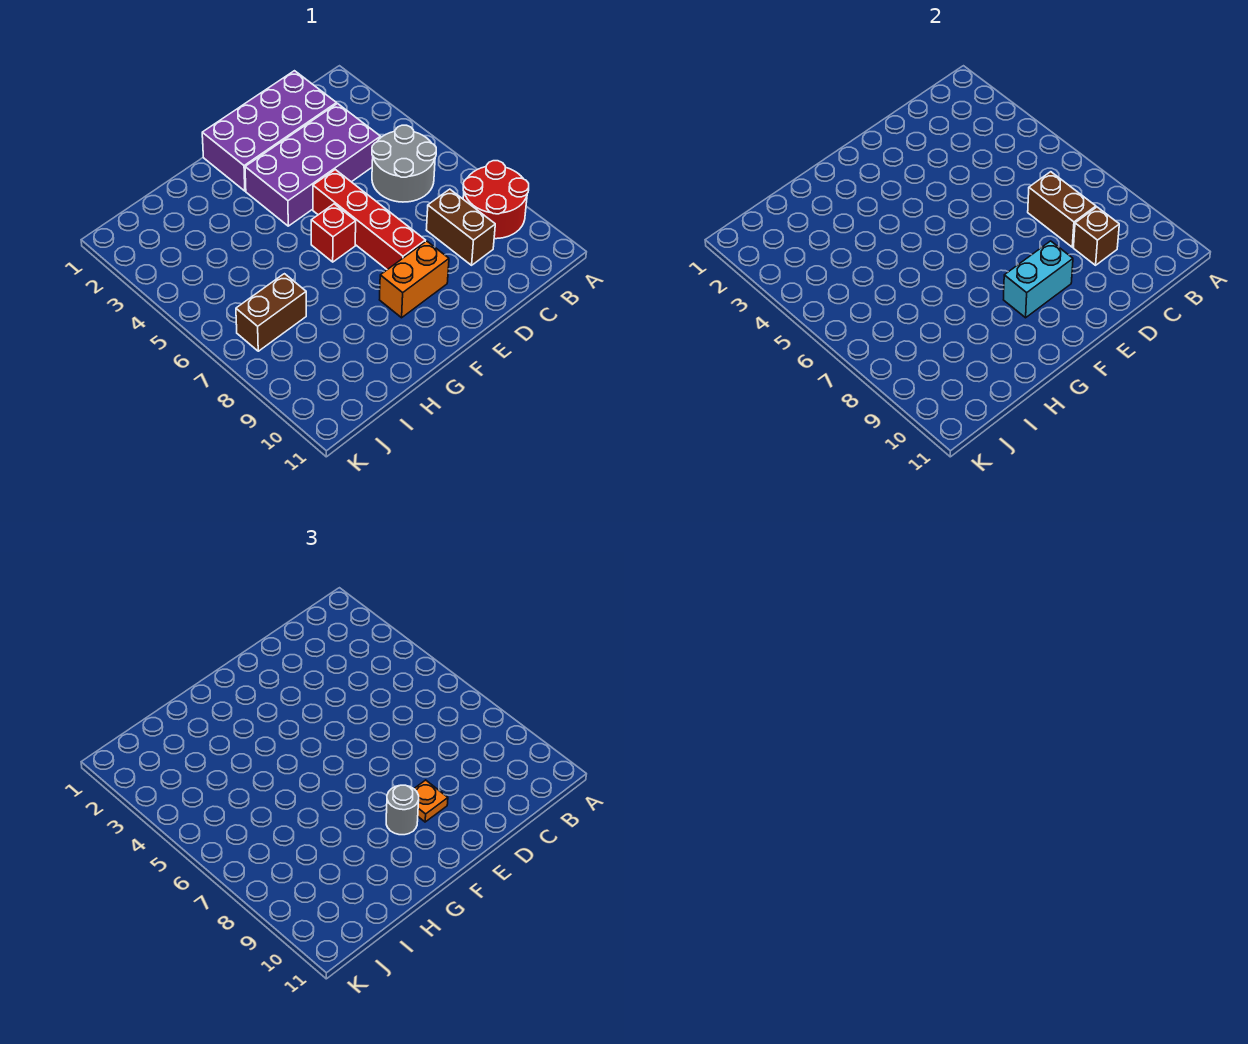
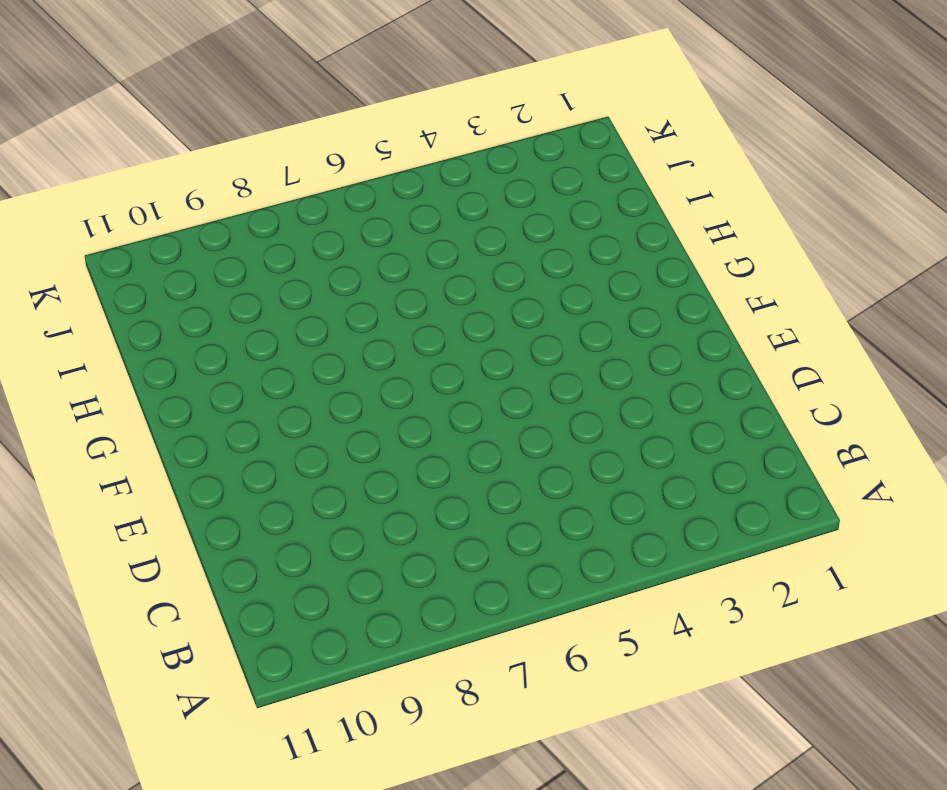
none -> red round brick A8:B9 level 1
none -> grey round brick B5:C6 level 1
none -> purple brick C1:F2 level 1

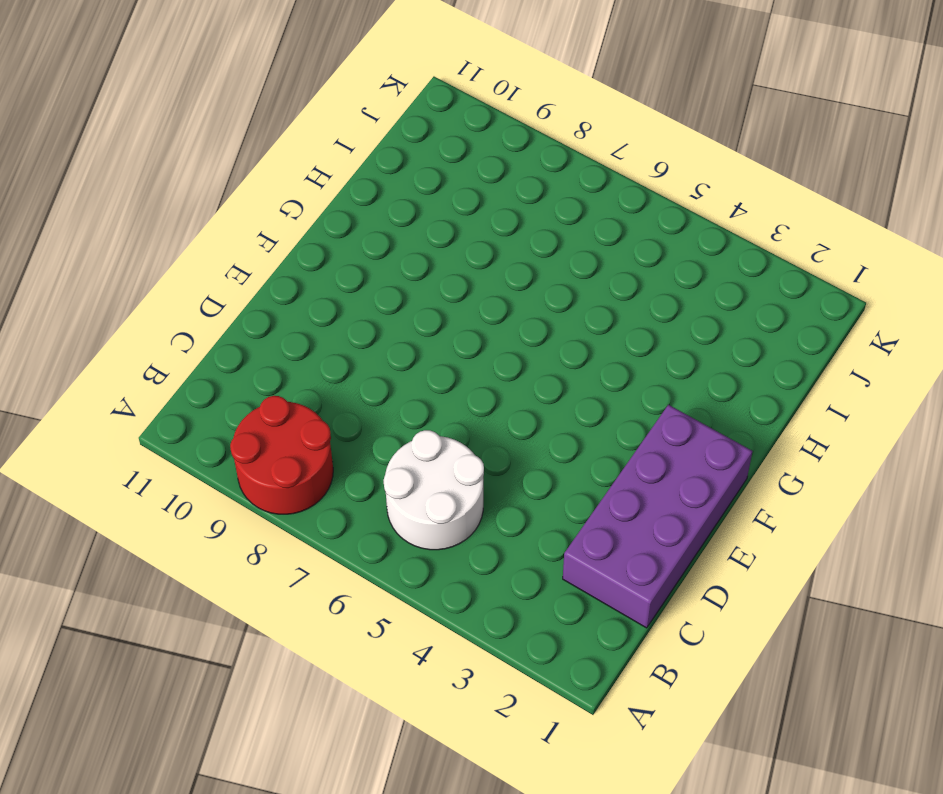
white round brick B5:C6 level 1 -> grey round brick B5:C6 level 1
none -> purple brick C3:F4 level 1
none -> brown brick C8:C9 level 1
none -> red brick E5:E8 level 1

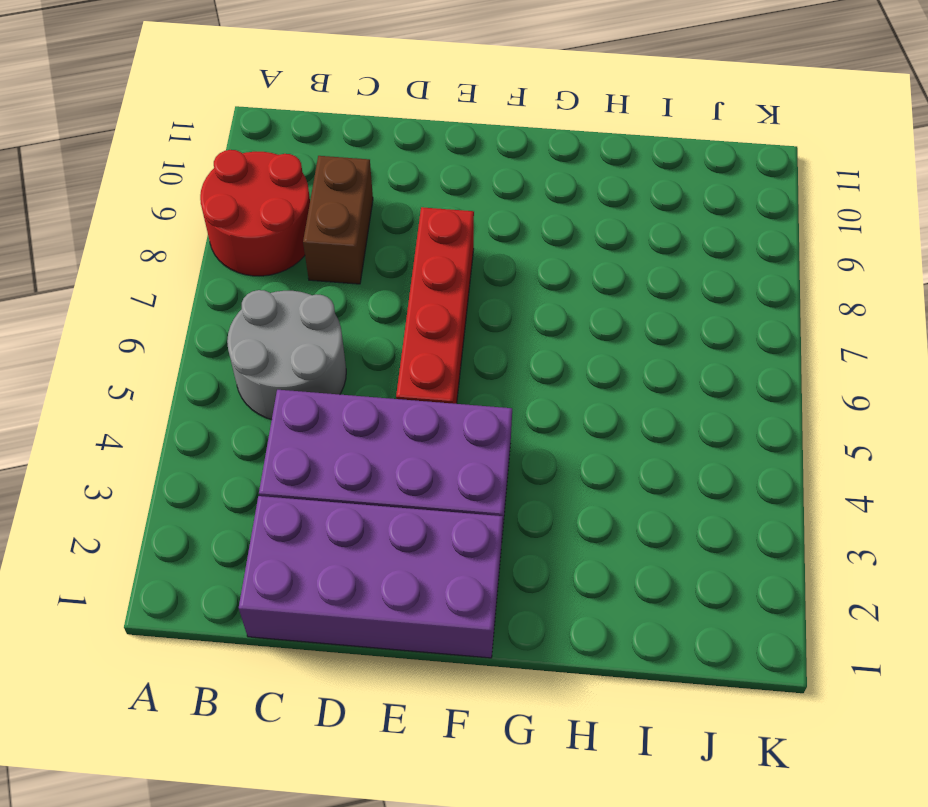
none -> orange brick E9:F9 level 1
none -> red brick F6 level 1
none -> brown brick I7:J7 level 1

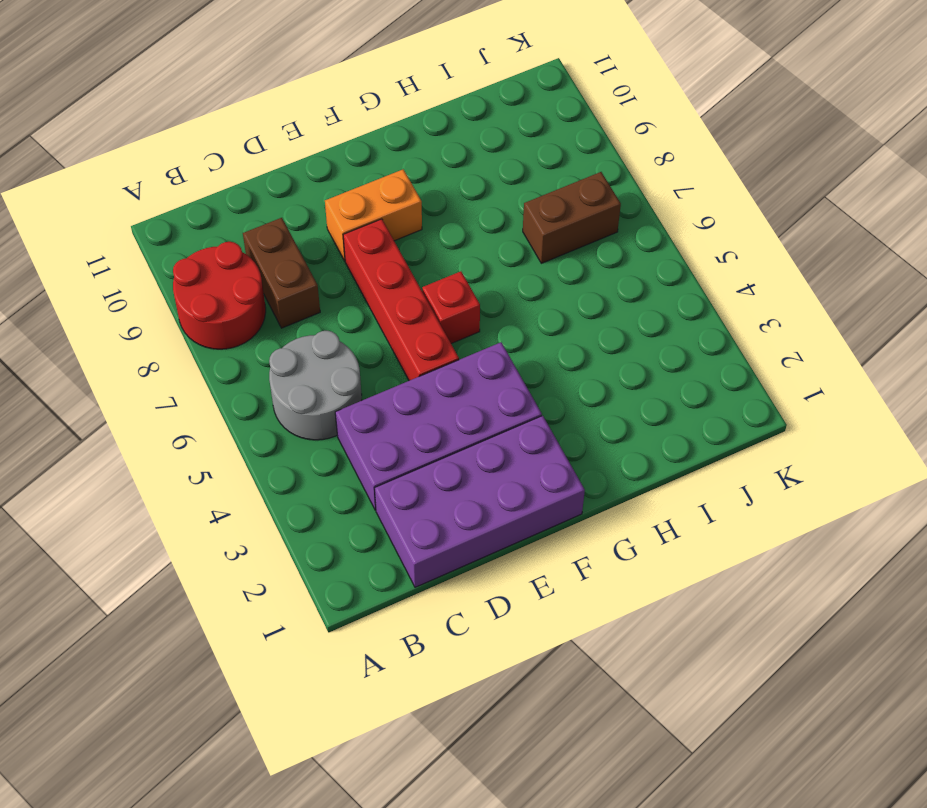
none -> brown brick C7:C8 level 2
none -> brown brick C9 level 2
none -> cyan brick E9:F9 level 2

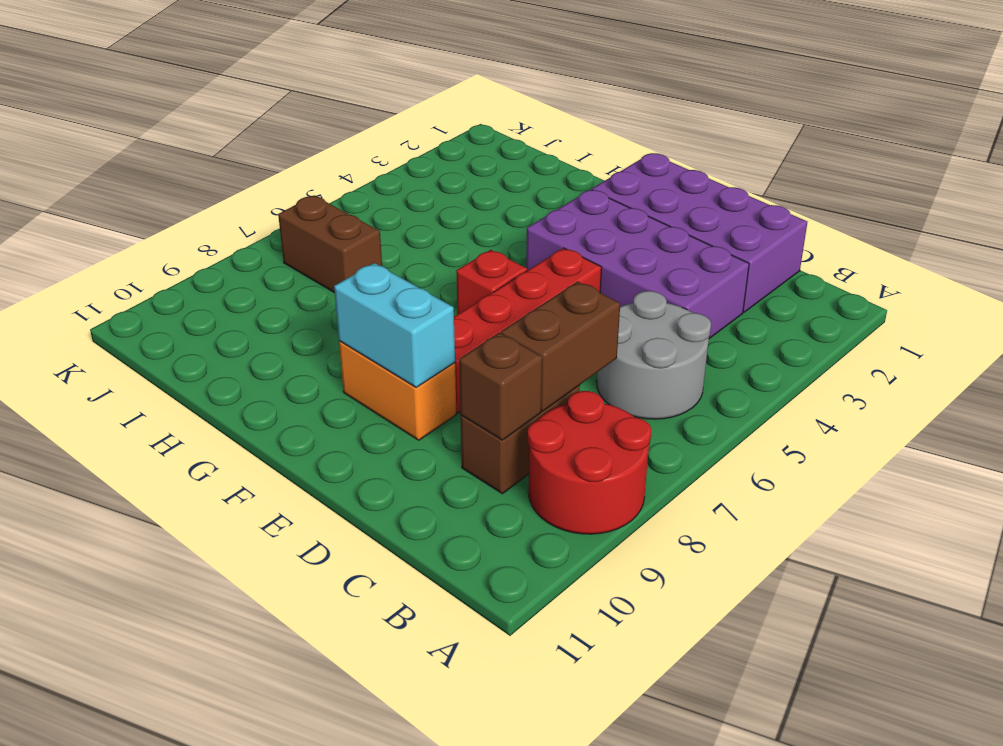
none -> orange plate E9 level 3
none -> grey round brick F9 level 3

